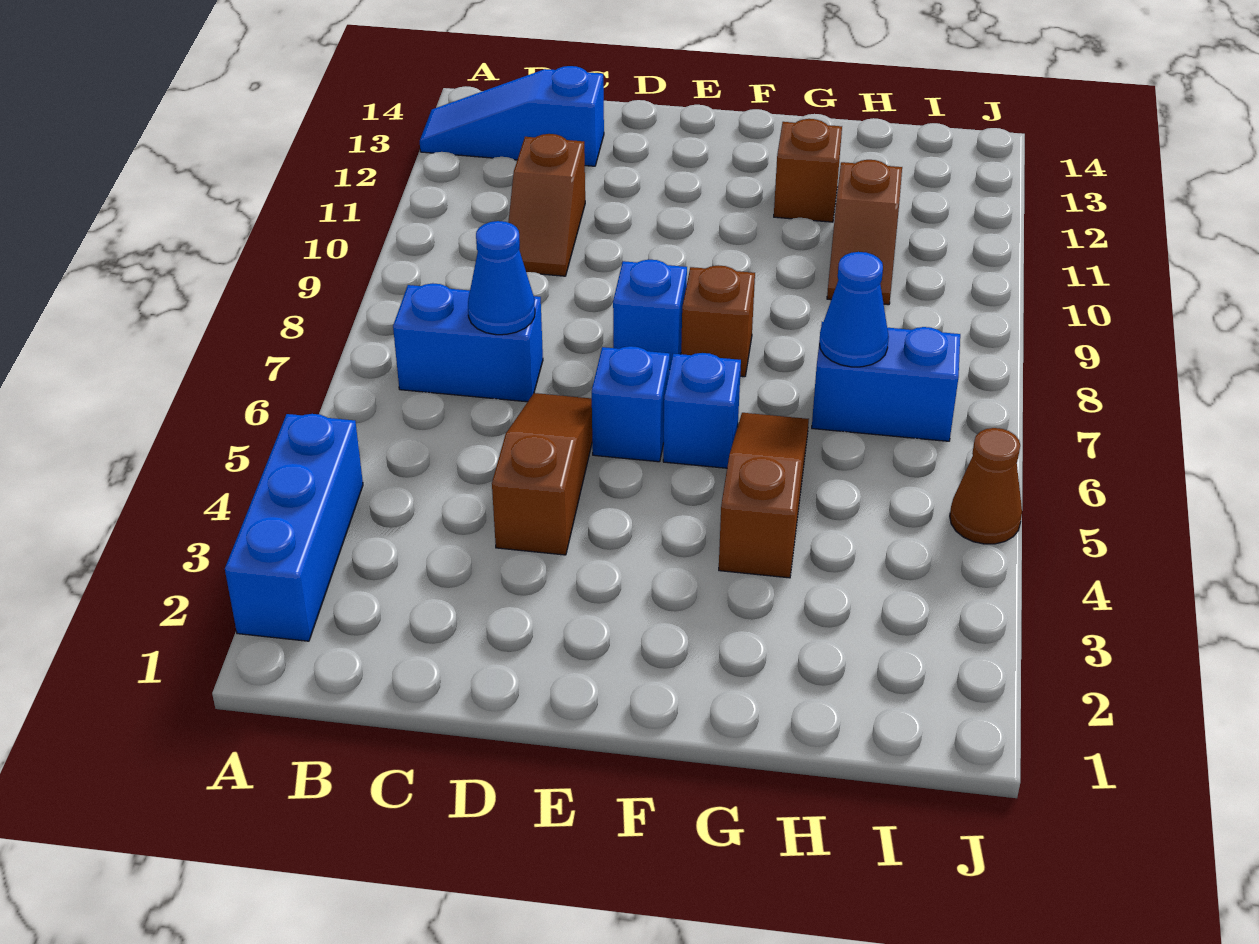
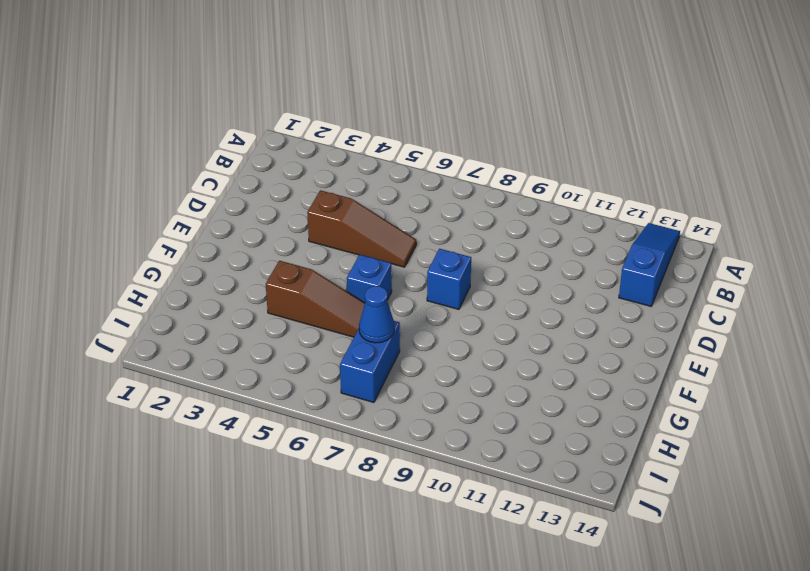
none -> blue brick A2:A4 level 1
none -> blue brick B7:C7 level 1
none -> brown slope C10:C11 level 1 top 11

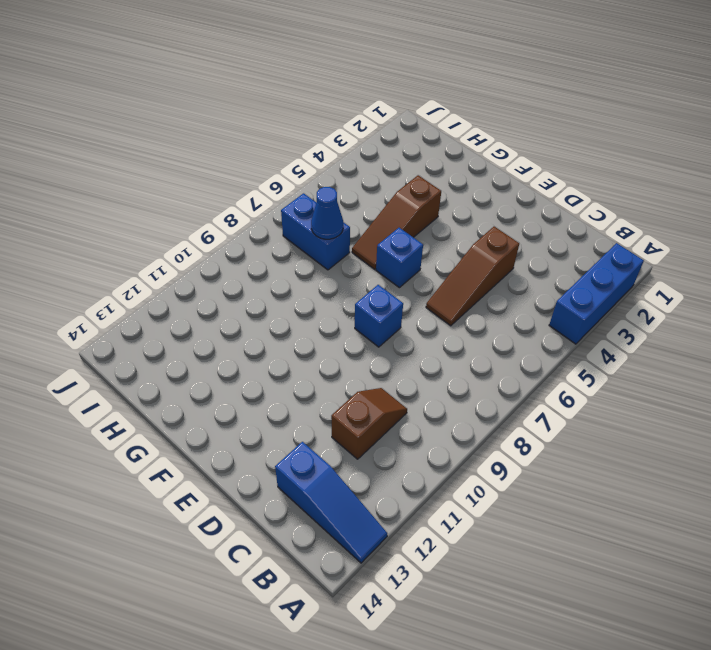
none -> blue brick B7:C7 level 1
none -> blue brick E6 level 1
none -> brown brick F8 level 1

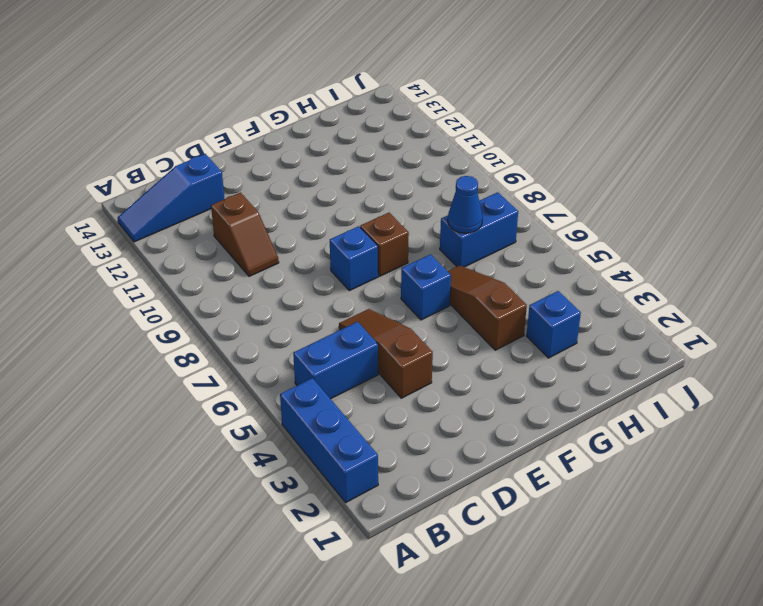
blue brick B5:C5 level 1 -> blue brick B7:C7 level 1
blue brick H3 level 1 -> blue brick E6 level 1
none -> brown brick G12 level 1
none -> brown slope H10:H11 level 1 top 11
none -> brown cone J5 level 1

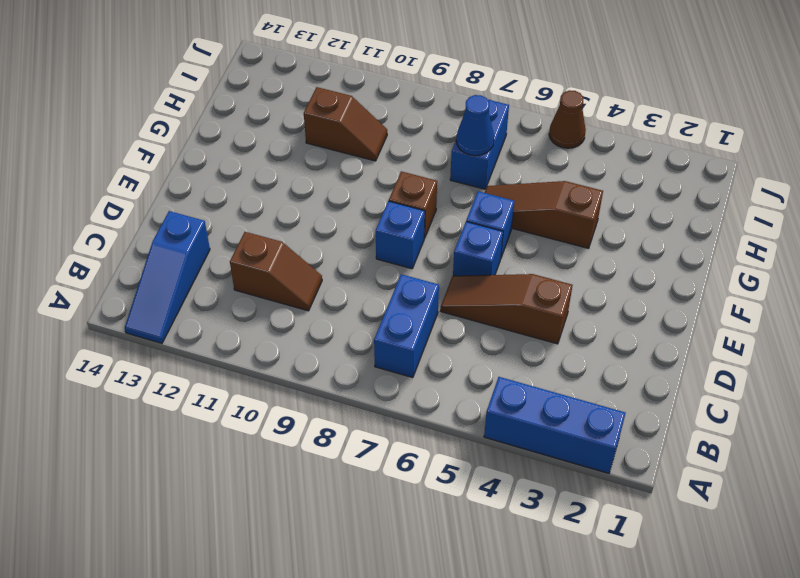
none -> brown brick G12 level 1
none -> blue cone C7 level 2

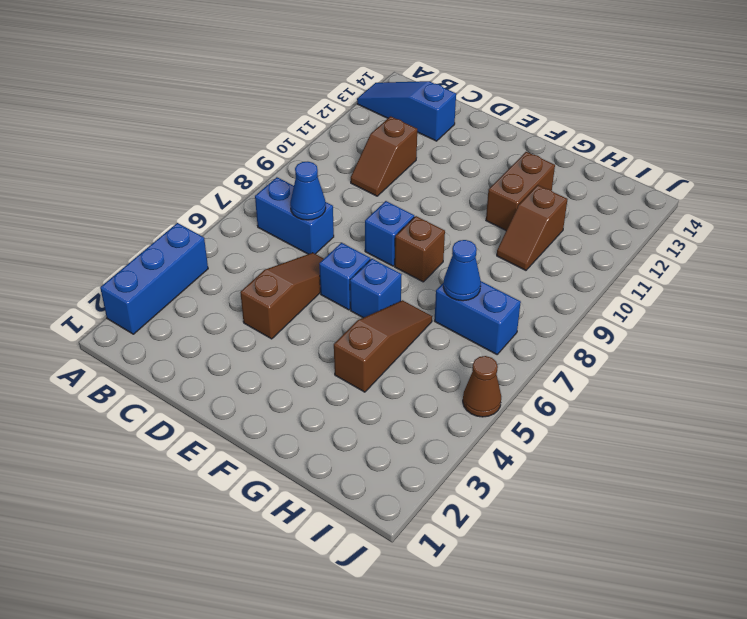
brown brick G11:G12 level 1 -> brown brick G12 level 1

